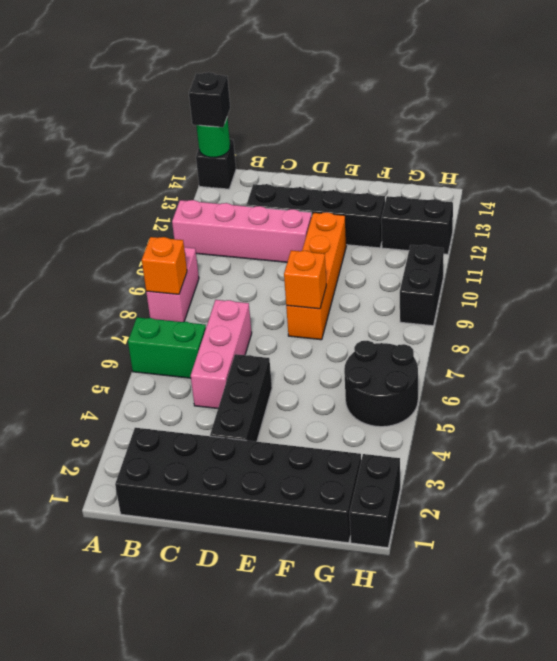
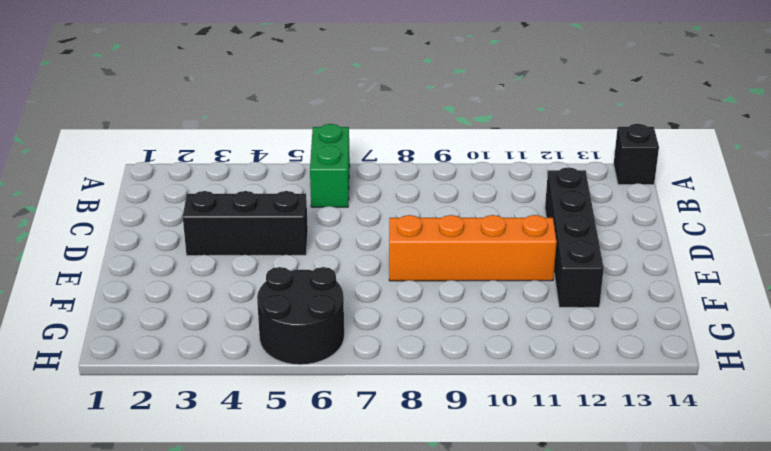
none -> pink brick A8:A9 level 1
none -> pink brick A11:D11 level 1
none -> black brick B1:G2 level 1

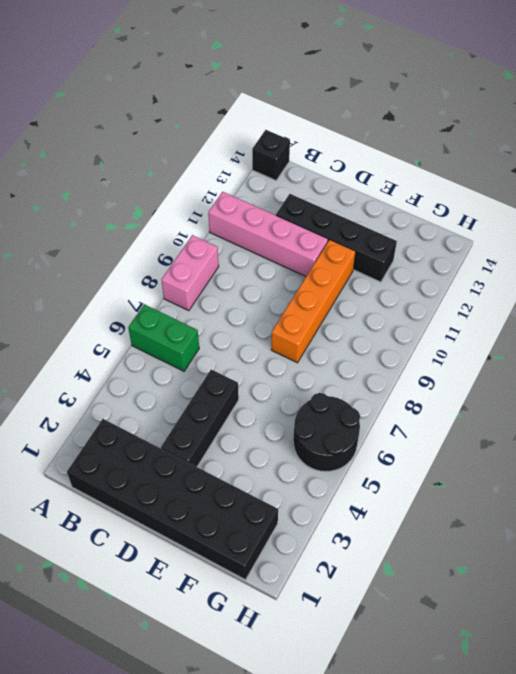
none -> pink brick C5:C7 level 1
none -> black brick G12:H12 level 1
none -> black brick H1:H2 level 1

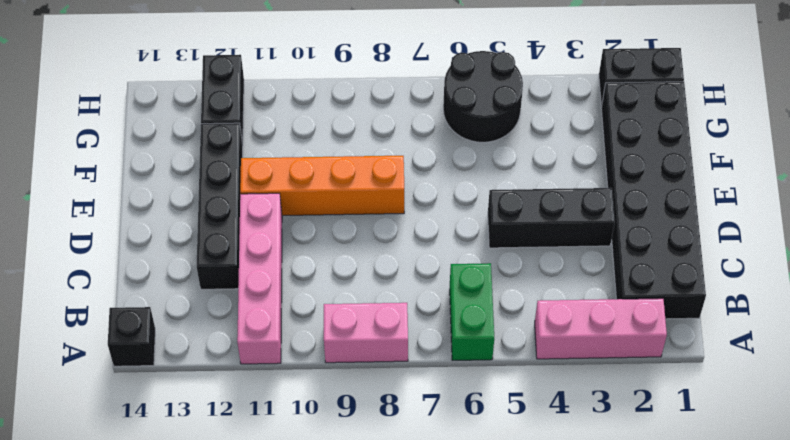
pink brick A2:A4 level 1 -> pink brick C5:C7 level 1
none -> black brick H9:H10 level 1
none -> orange brick A8 level 2
none -> green round brick A14 level 2

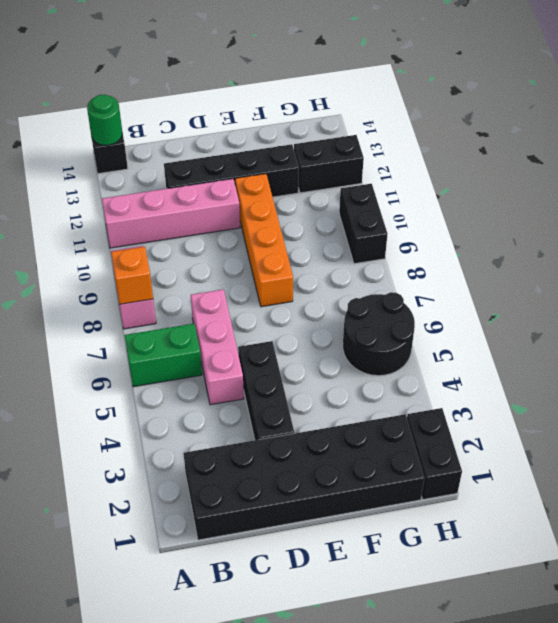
none -> orange brick E8 level 2
none -> black brick A14 level 3

